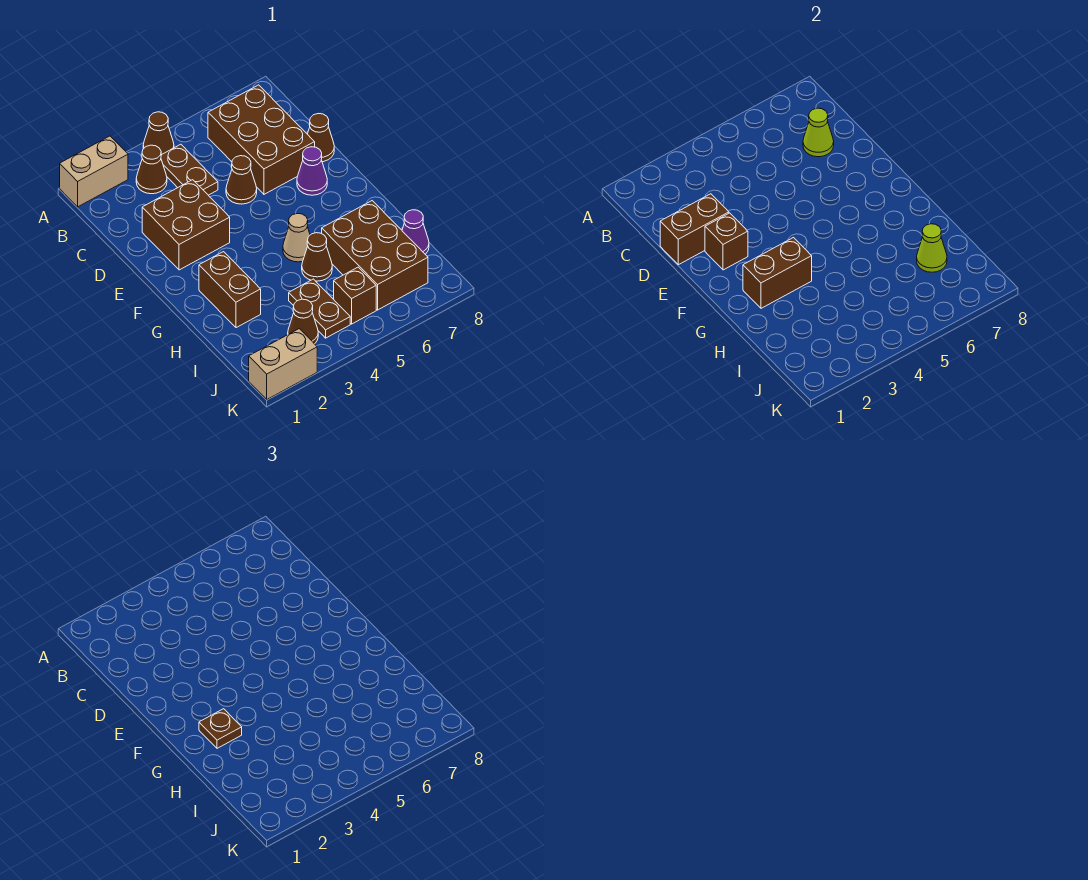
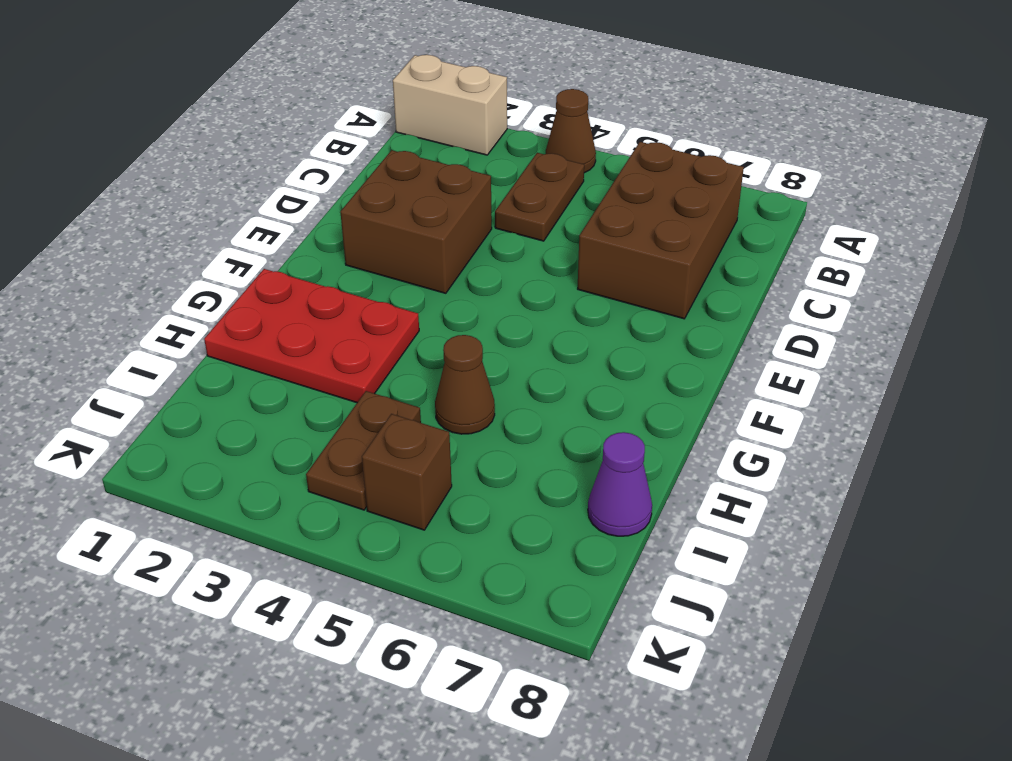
red plate G1:H3 level 1 -> brown brick G2:H2 level 1
none -> brown cone B3 level 1
none -> brown cone D5 level 1
none -> brown cone D8 level 1

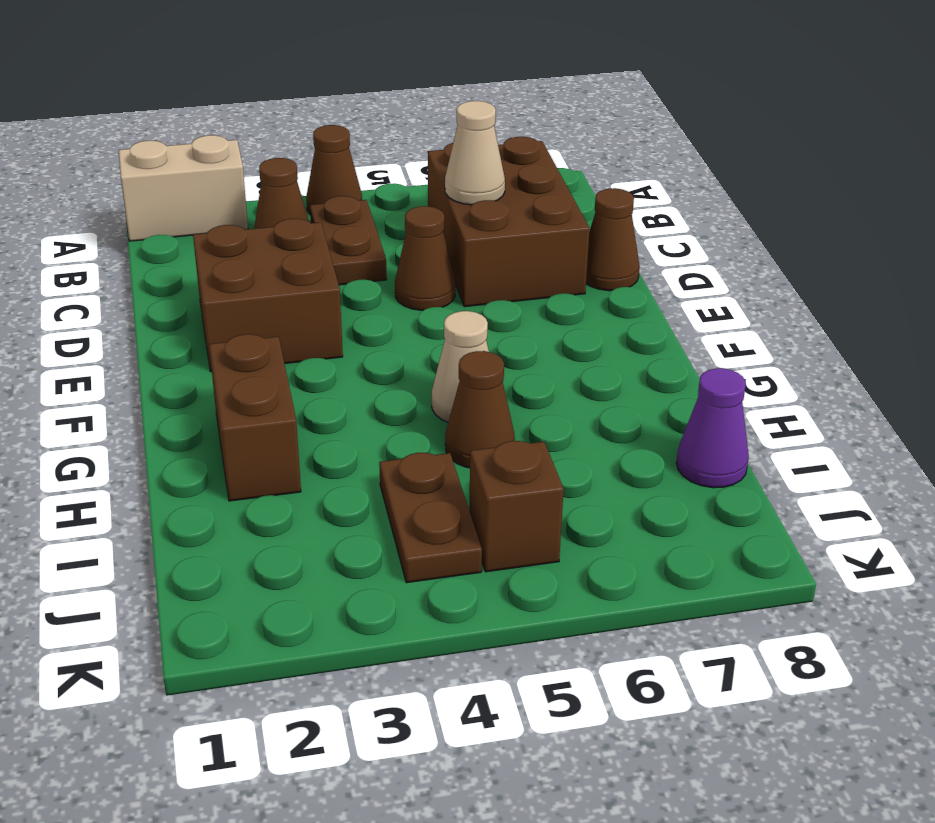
tan cone C6 level 2 -> none
none -> purple cone E7 level 1
none -> brown brick H6:J7 level 1
none -> brown cone J3 level 1

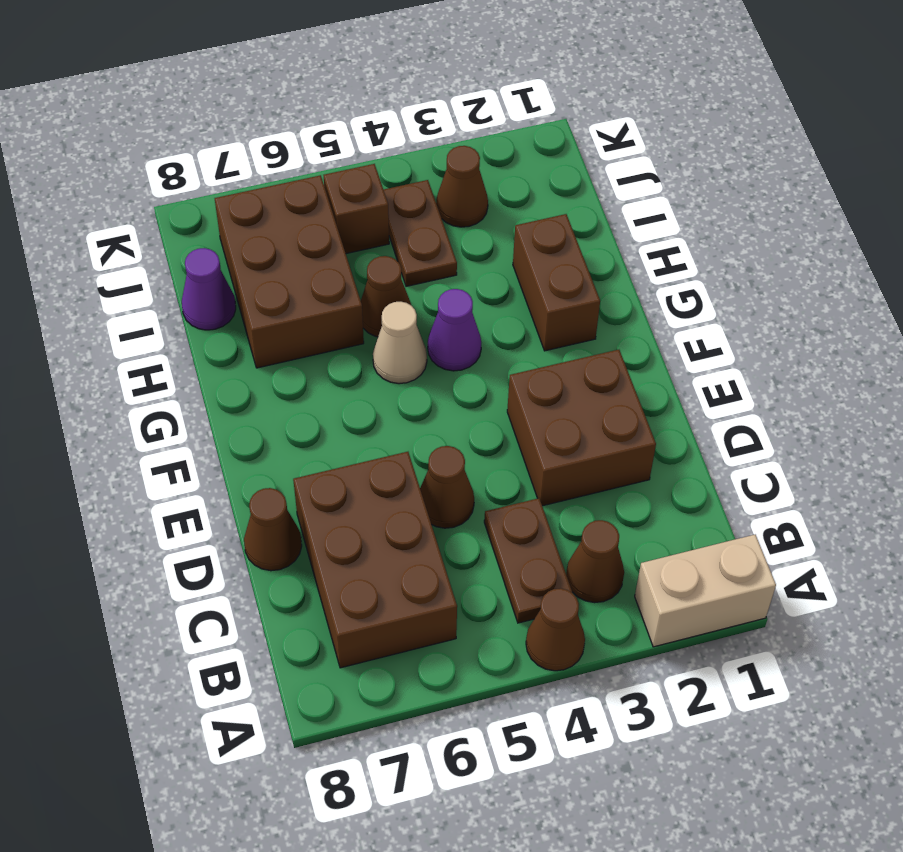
purple cone G4 level 1 -> purple cone E7 level 1
none -> tan brick K1:K2 level 1
none -> lime cone C7 level 2
none -> brown brick D1:D2 level 2

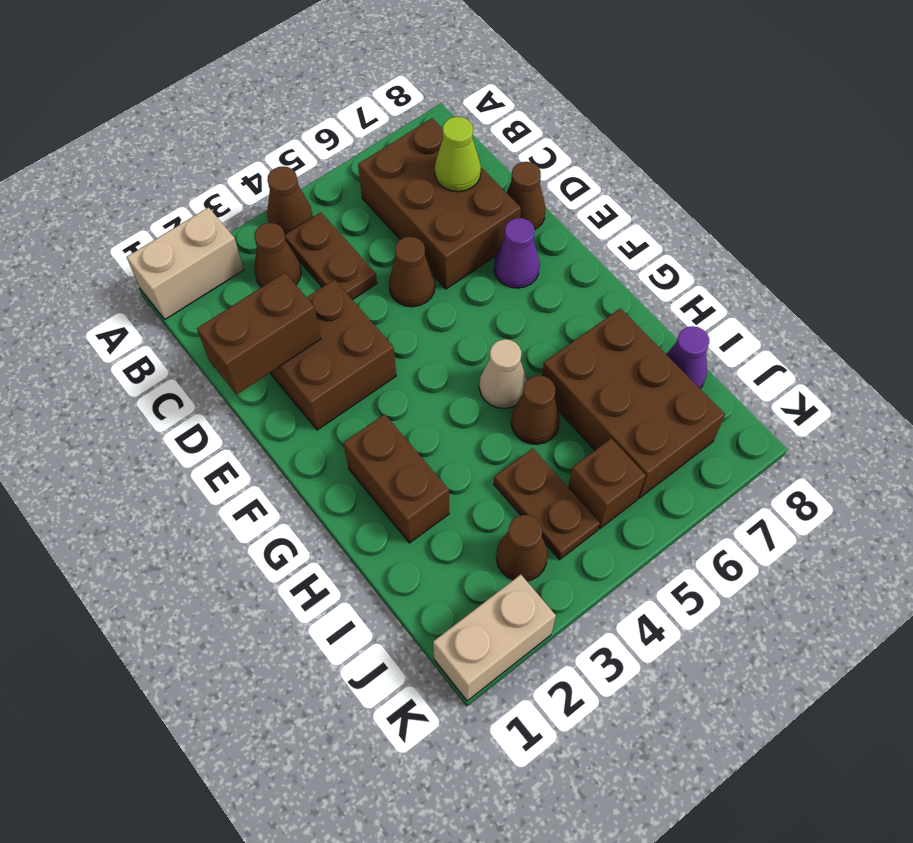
none -> brown brick E2 level 2
none -> brown brick G2:G3 level 2
none -> lime cone I7 level 2

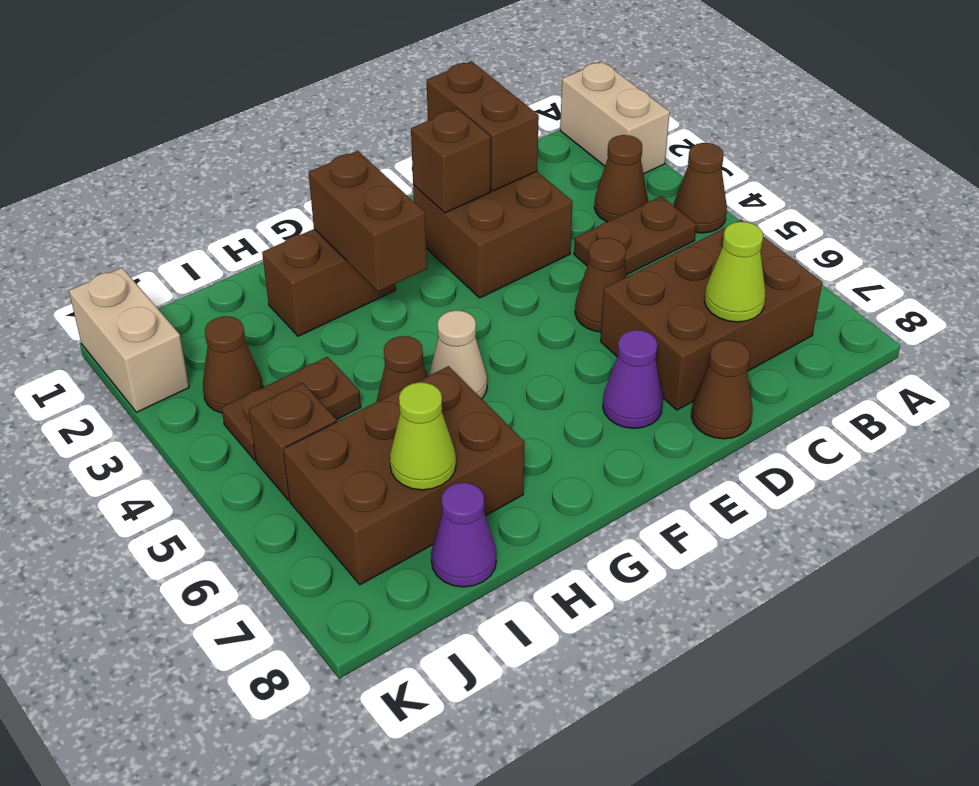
none -> brown plate G2 level 3

